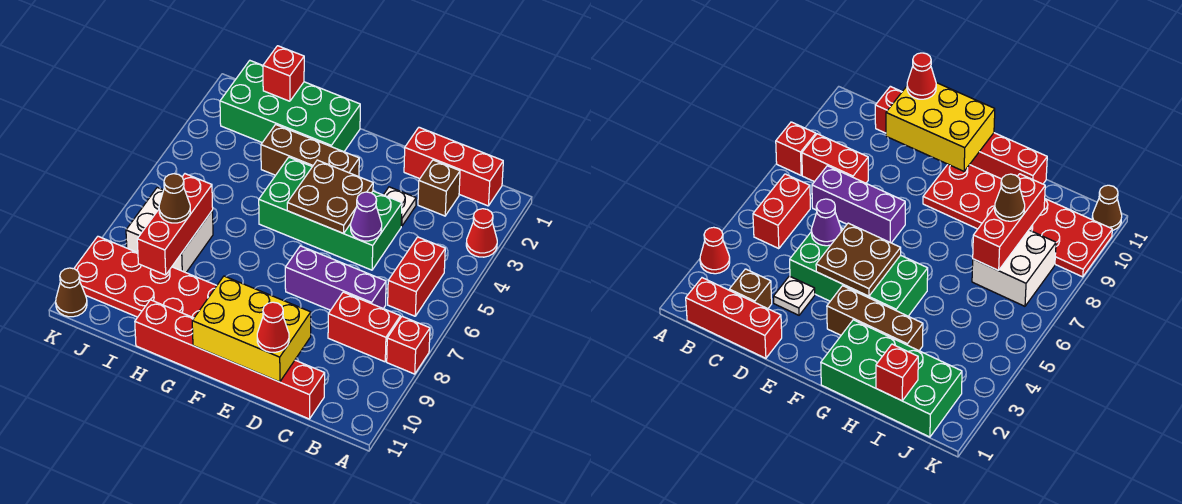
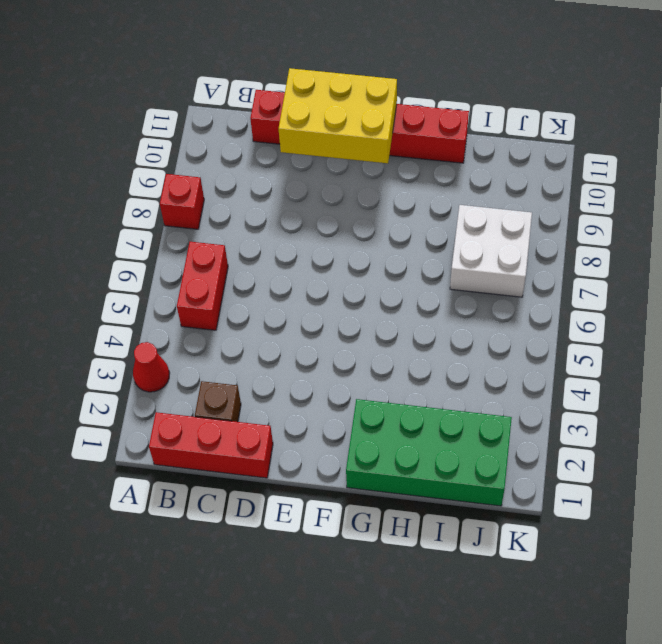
none -> red brick B8:C8 level 1
none -> purple brick C7:E7 level 1
none -> white plate D3 level 1

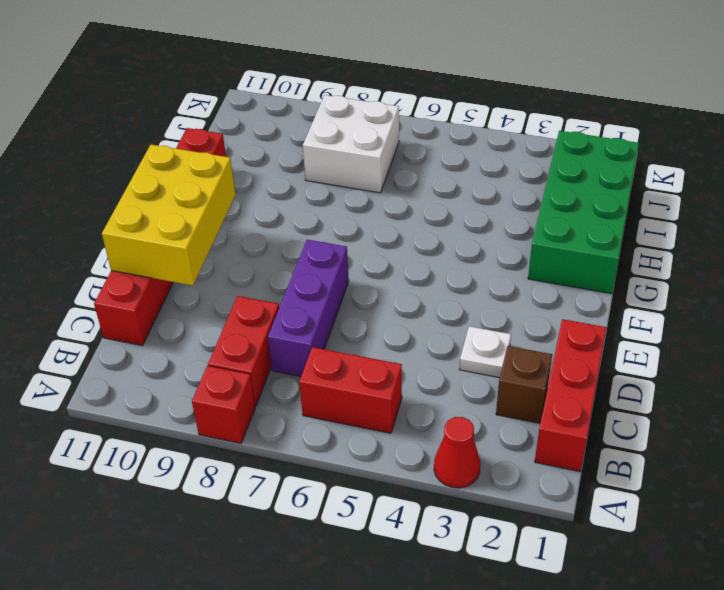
none -> green brick D4:G5 level 1
none -> brown brick F3:H3 level 1
none -> red plate F9:K10 level 1

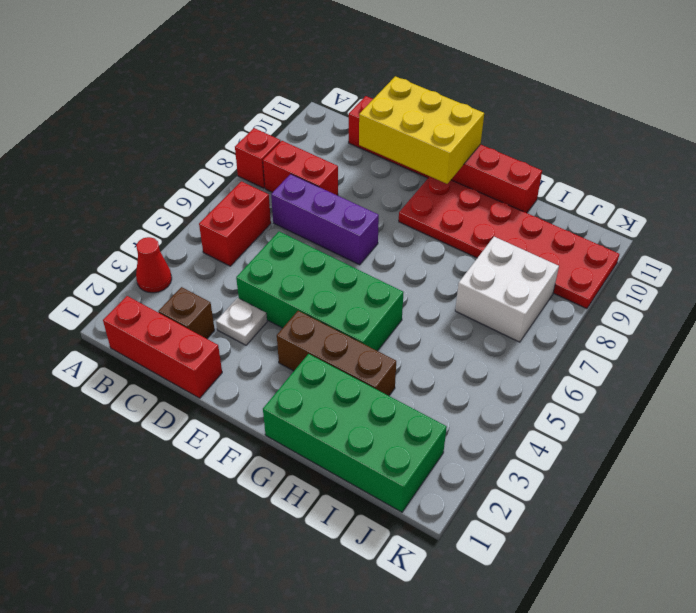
none -> brown cone K11 level 1
none -> purple cone D5 level 2
none -> brown plate E4:F5 level 2

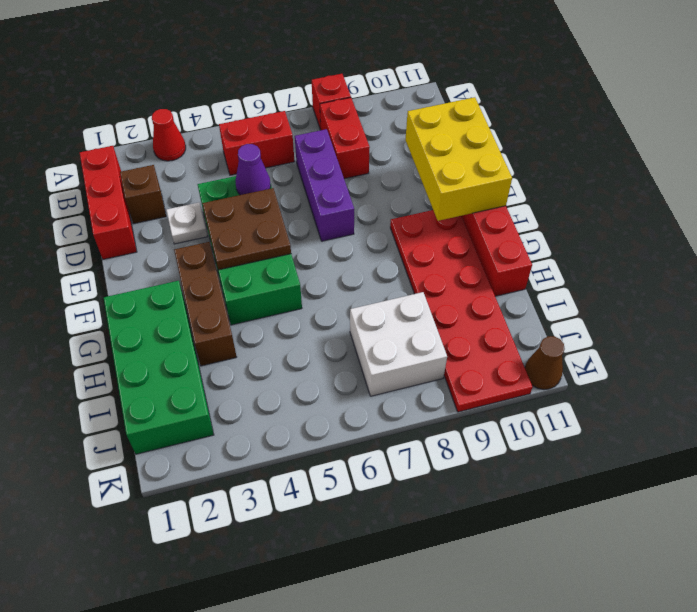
none -> red brick I1 level 2
none -> red brick I7:I9 level 2
none -> red cone D11 level 3

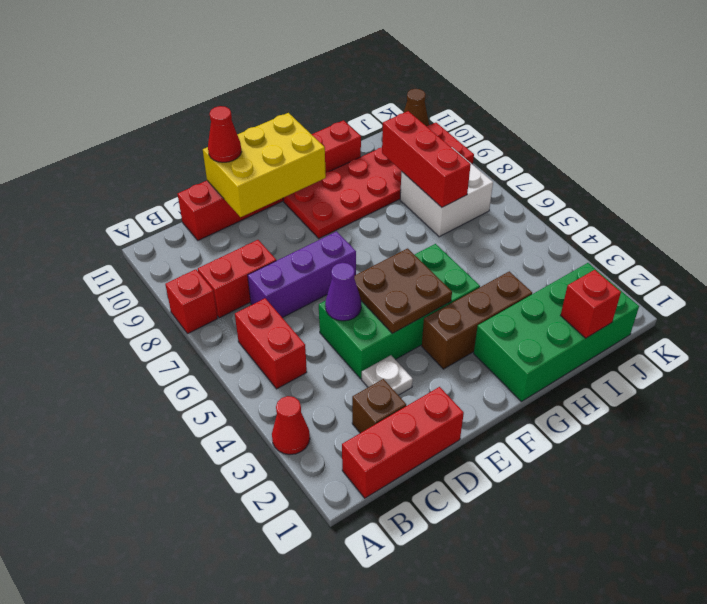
none -> brown cone I8 level 3

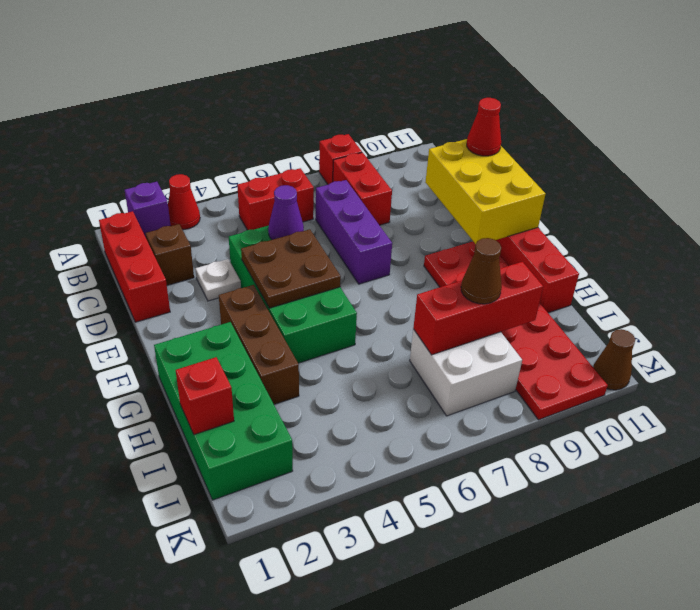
purple brick A2 level 1 -> none

